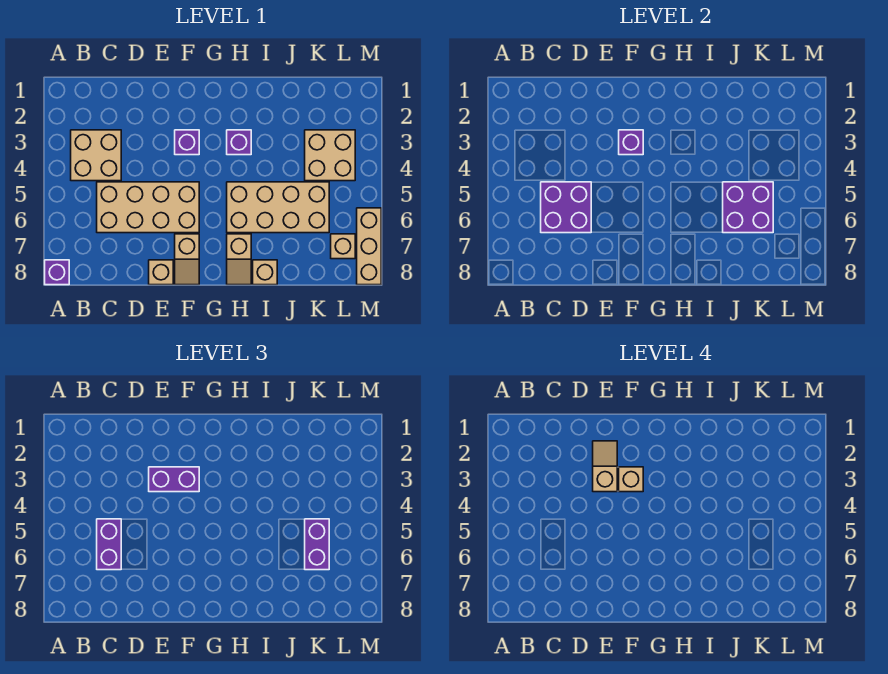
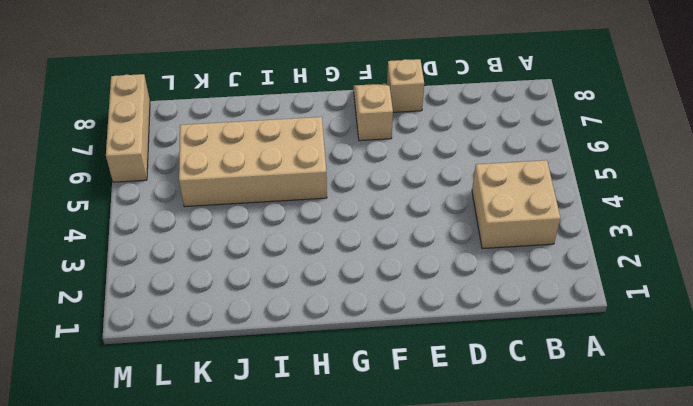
none -> purple brick A8 level 1
none -> tan brick C5:F6 level 1
none -> purple brick F3 level 1

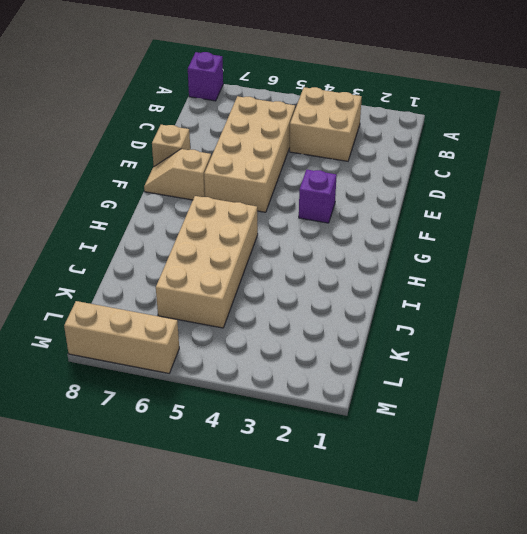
none -> purple brick H3 level 1
none -> tan slope H7:H8 level 1 top 7
none -> tan brick I8 level 1

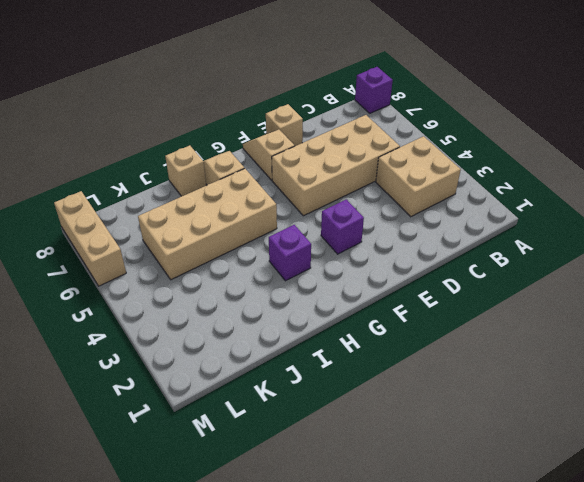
none -> tan brick K3:L4 level 1
none -> tan brick L7 level 1
none -> purple brick C5:D6 level 2

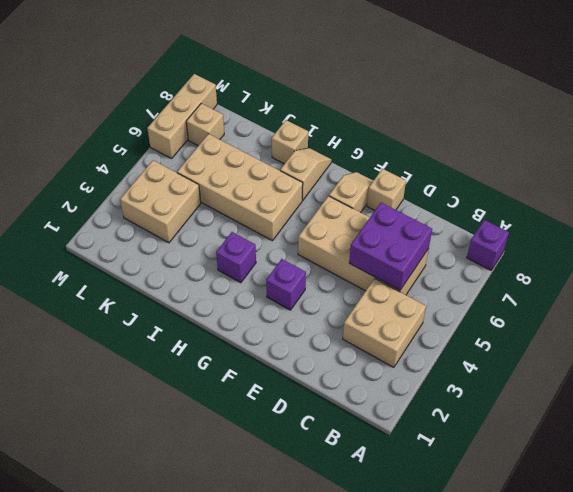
none -> purple brick F3 level 2
none -> purple brick J5:K6 level 2
none -> purple brick C5:C6 level 3

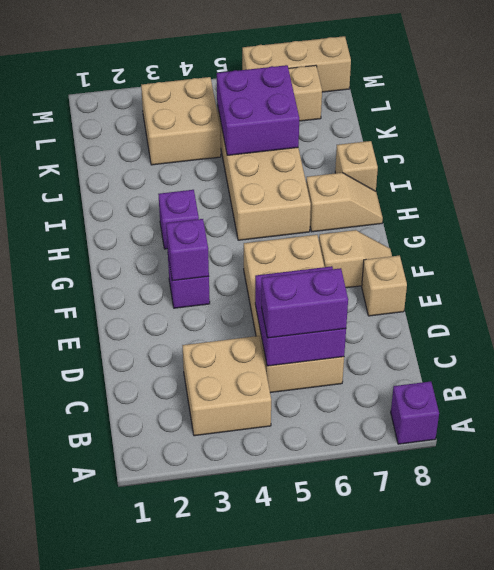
none -> purple brick E3:F3 level 3
none -> purple brick K5:K6 level 3
none -> tan slope E2:E3 level 4 top 3

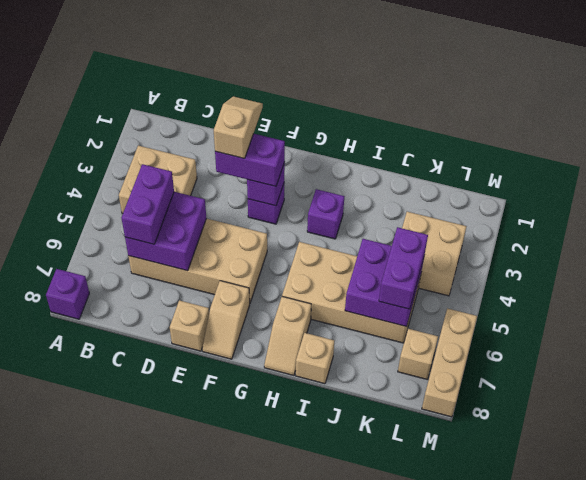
none -> tan brick F3 level 4

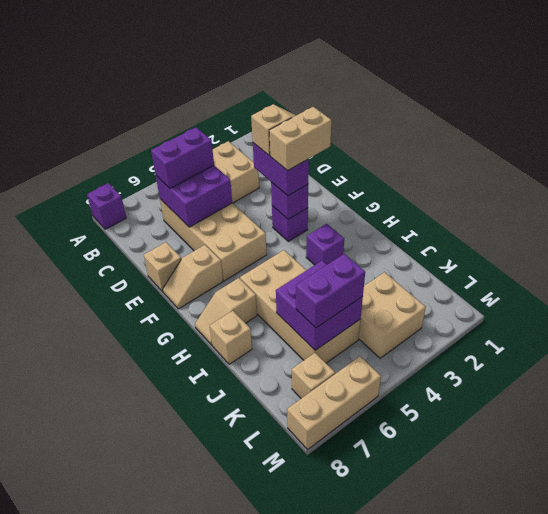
tan brick F2:F3 level 4 -> tan brick F3 level 4

